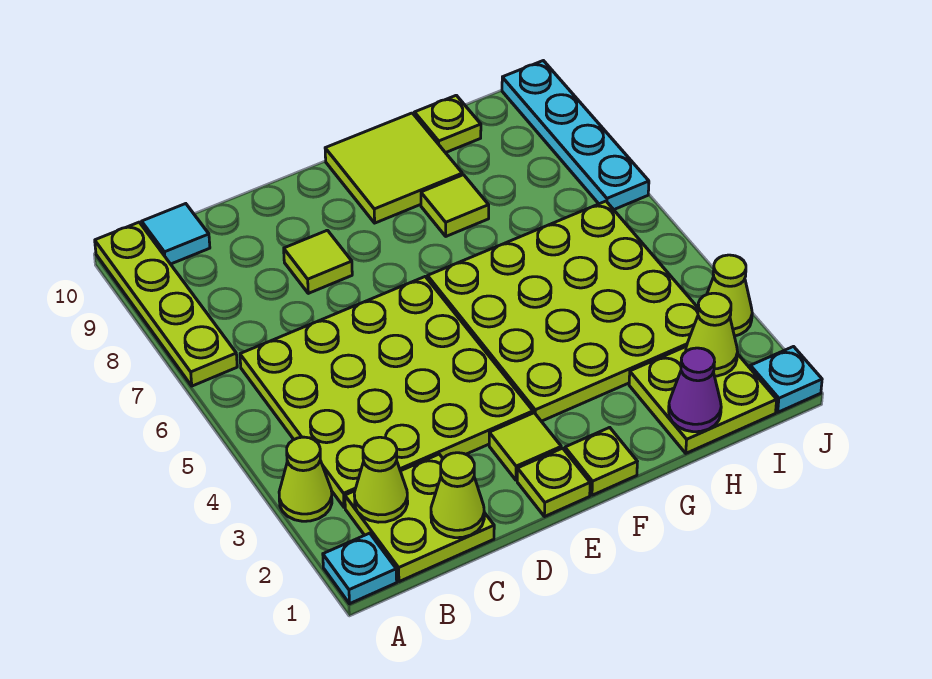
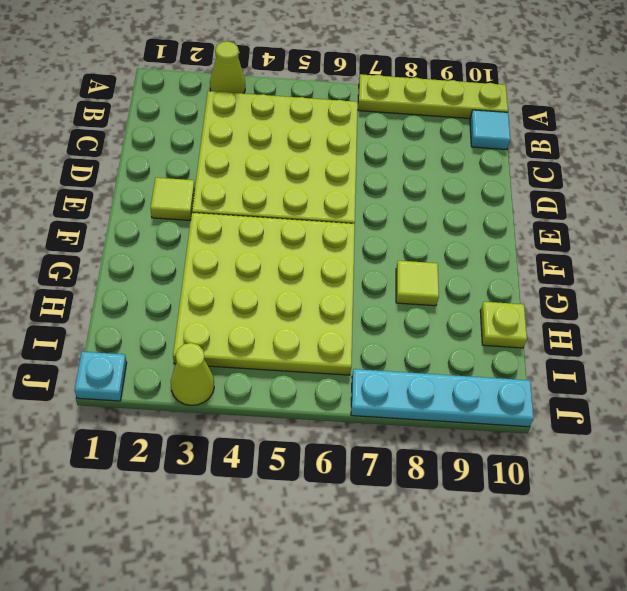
none -> cyan plate A1 level 1
none -> lime plate B1:C2 level 1
none -> lime tile D8 level 1

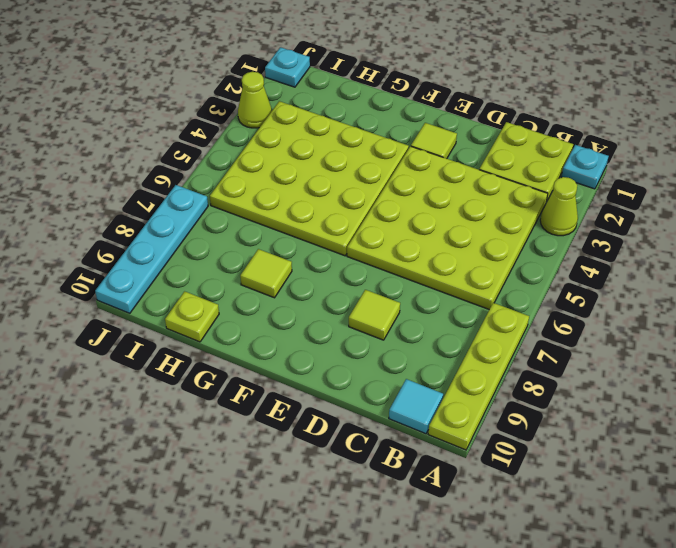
none -> lime plate E1 level 1
none -> lime plate F1 level 1
none -> lime tile F9:G10 level 1

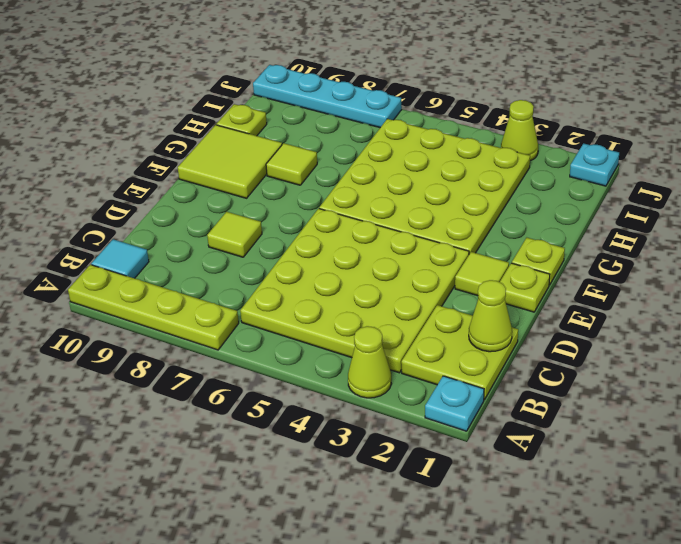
none -> lime plate H1:I2 level 1
none -> lime cone B2 level 2
none -> purple cone H1 level 2

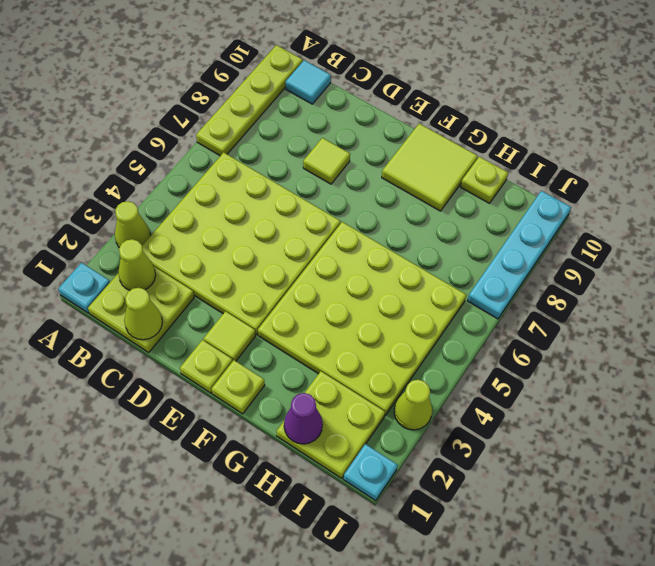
none -> lime tile G8 level 1
none -> lime cone I2 level 2

